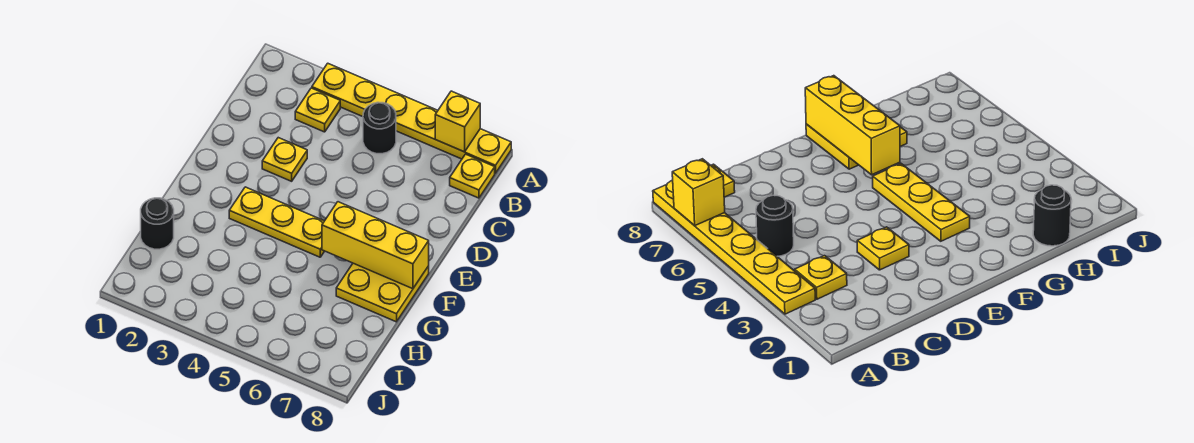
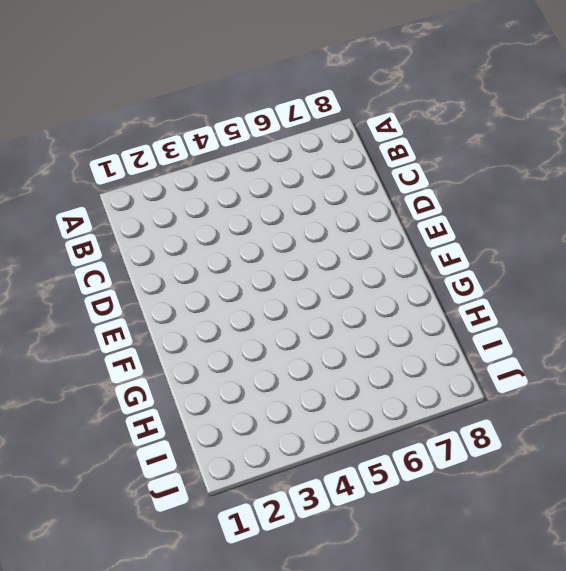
none -> yellow plate A3:A8 level 1
none -> yellow plate B3 level 1

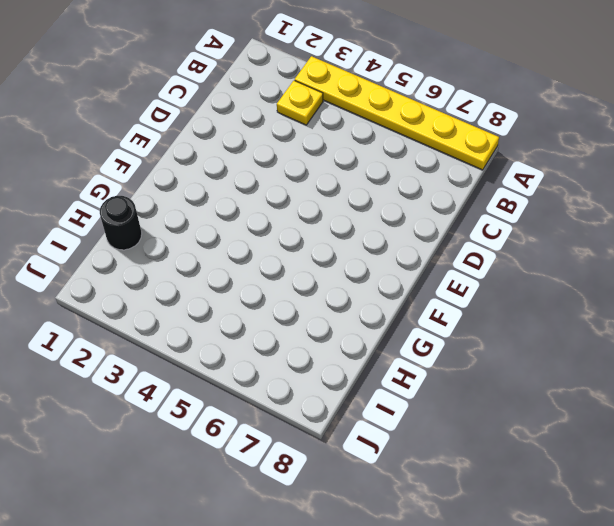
none -> black round brick B5 level 1
none -> yellow plate B8 level 1

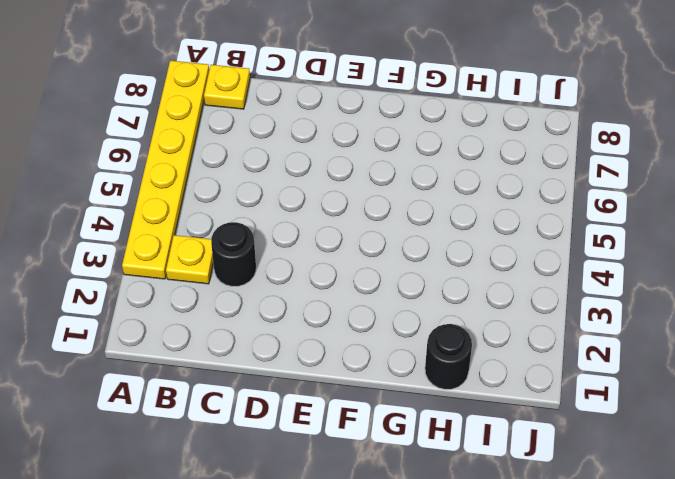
black round brick C3 level 1 -> black round brick B5 level 1
none -> yellow plate D3 level 1
none -> yellow plate F3:F5 level 1

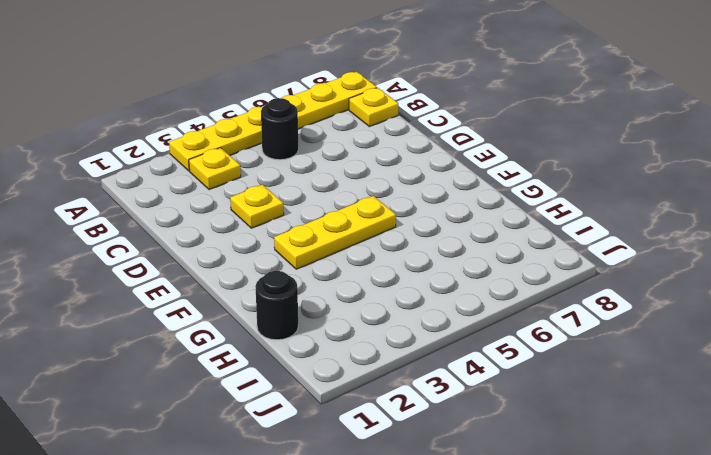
none -> yellow plate F7:G8 level 1
none -> yellow brick A7 level 2

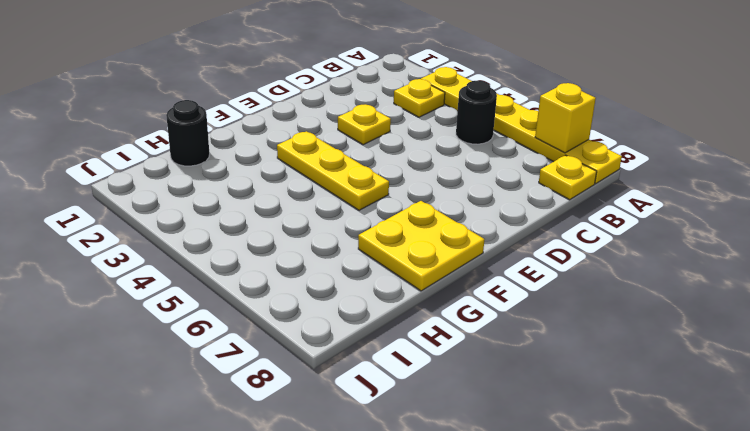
none -> yellow brick F6:F8 level 2

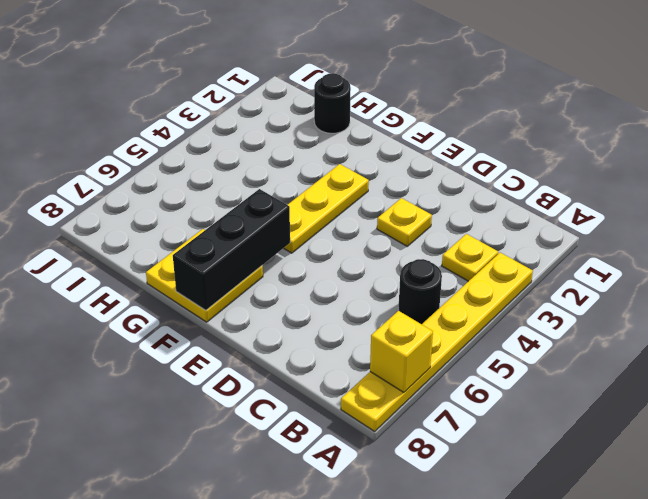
black brick F6:F8 level 2 -> yellow brick F6:F8 level 2
none -> yellow plate B8 level 1

